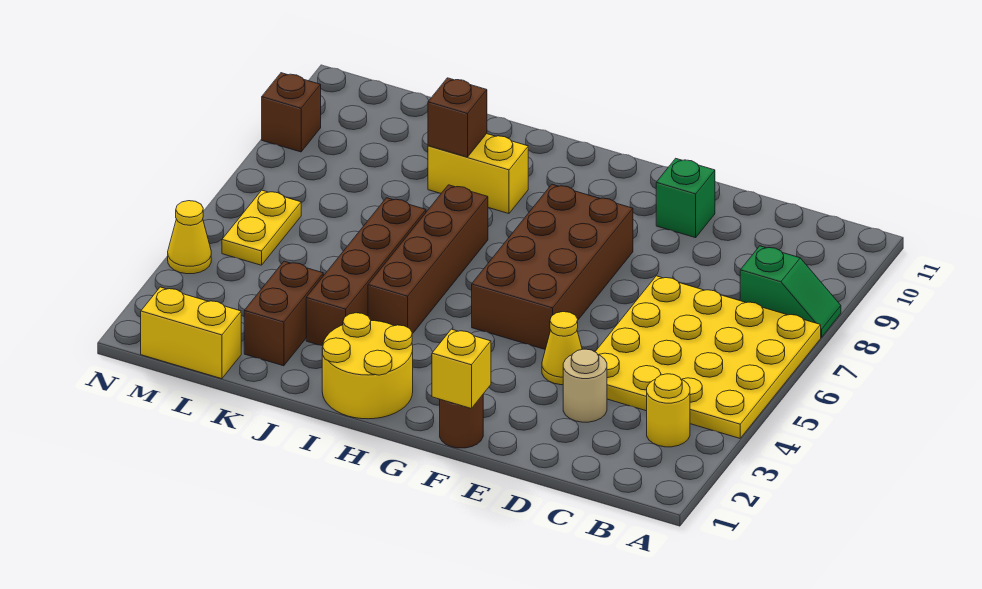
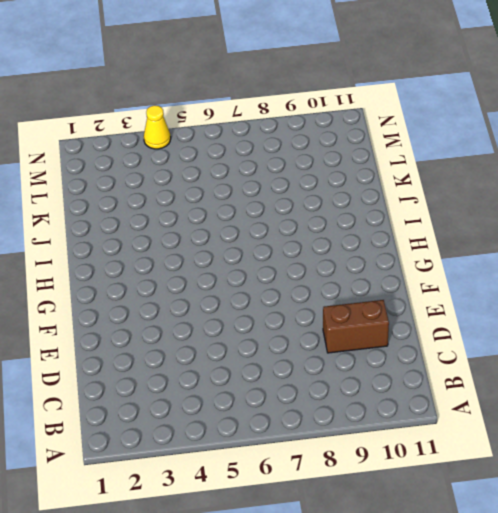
brown brick D9:D10 level 1 -> brown brick K2:K3 level 1
none -> yellow plate A4:D7 level 1
none -> green slope A8:B8 level 1 top B
none -> yellow round brick B3 level 1

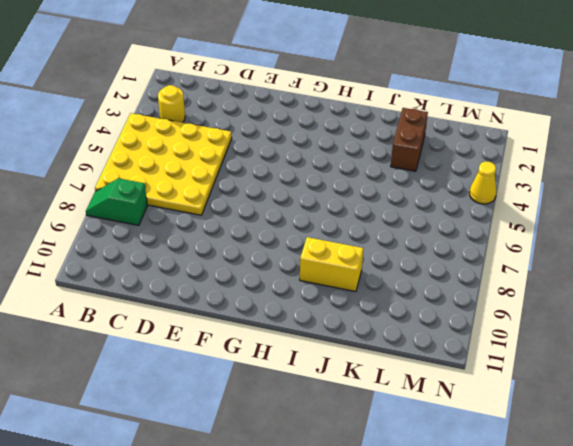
none -> tan round brick D3 level 1
none -> yellow cone E4 level 1
none -> green brick E10 level 1

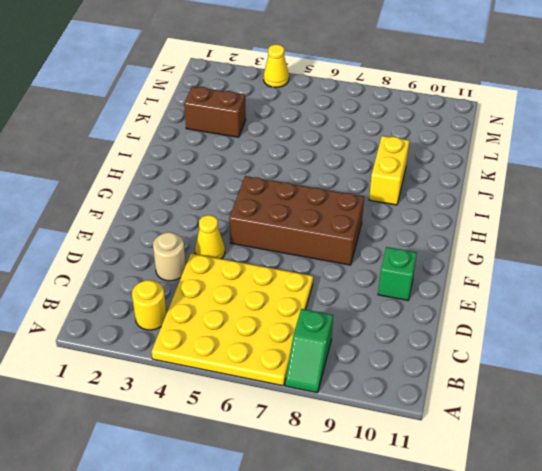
none -> brown round brick F1 level 1
none -> yellow round brick H1:I2 level 1
none -> brown brick I4:I7 level 1

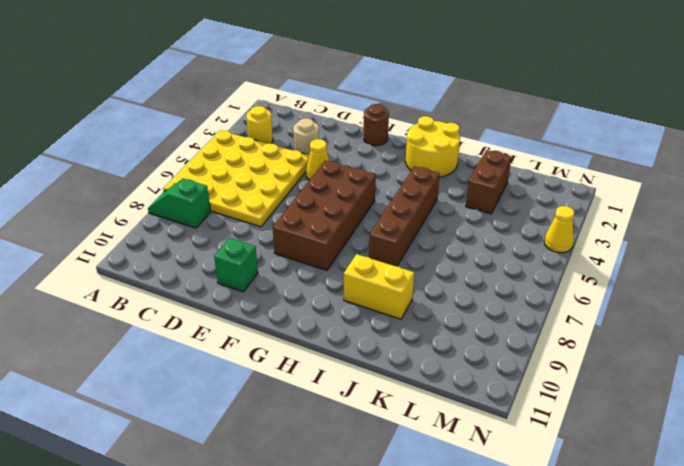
none -> brown brick J3:J6 level 1
none -> yellow brick L1:M1 level 1
none -> yellow plate M5:M6 level 1

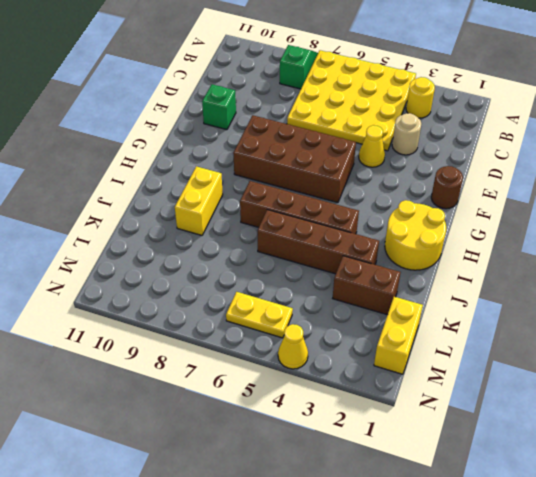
none -> brown brick N9 level 1
none -> yellow brick F1 level 2
none -> brown brick J9 level 2

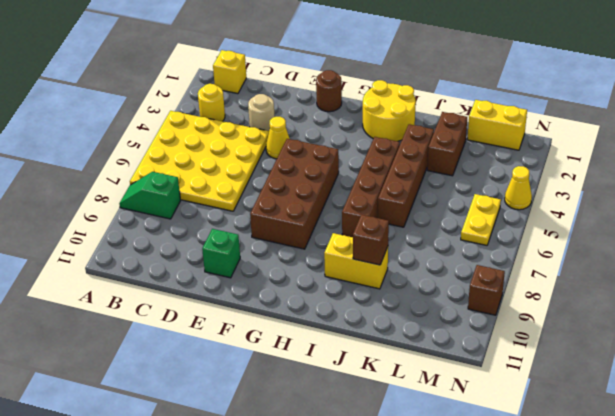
yellow brick B1 level 1 -> yellow brick F1 level 2

